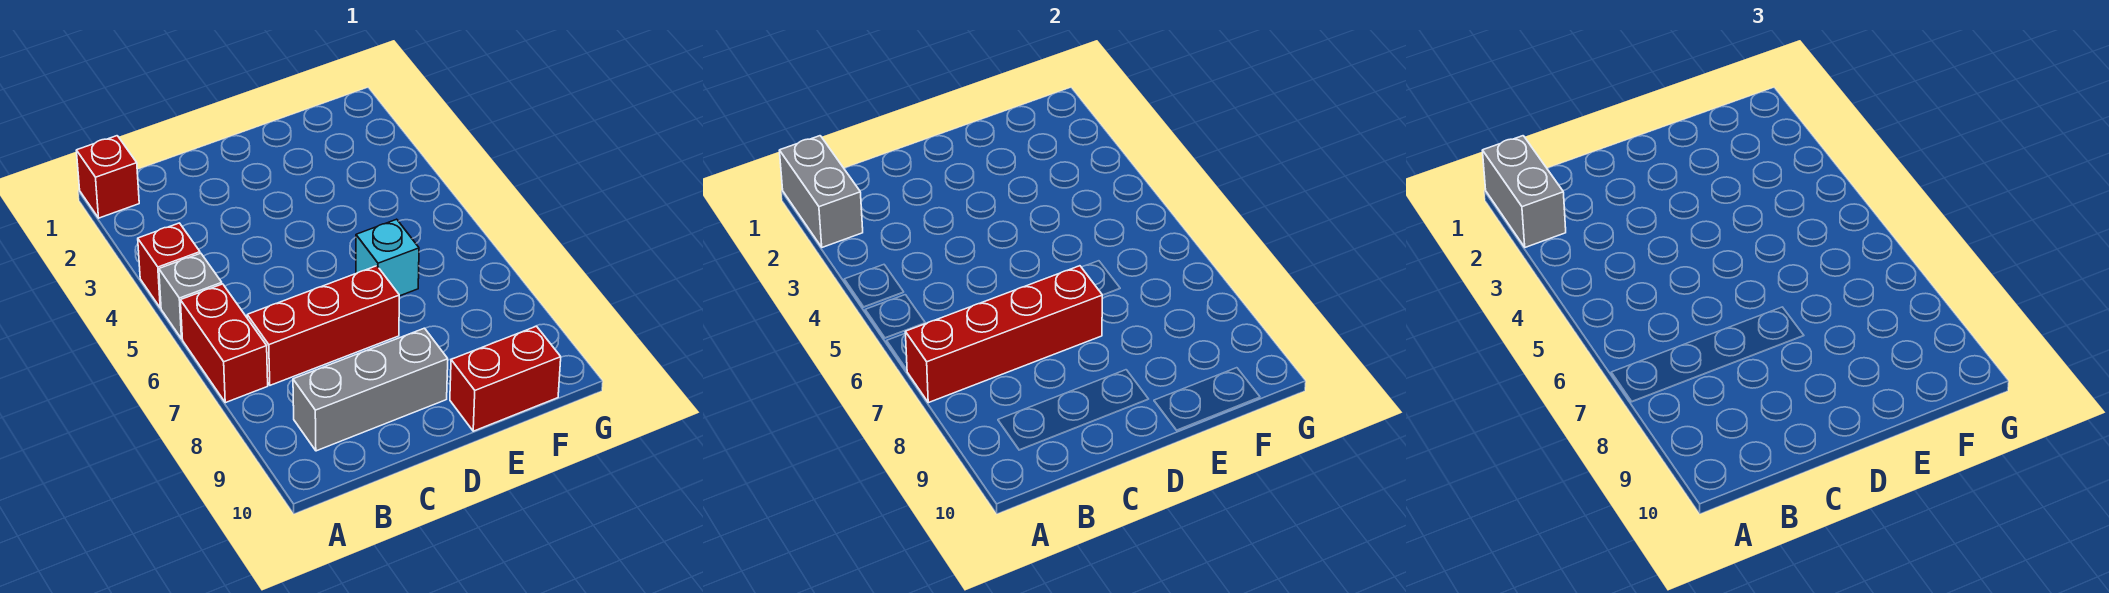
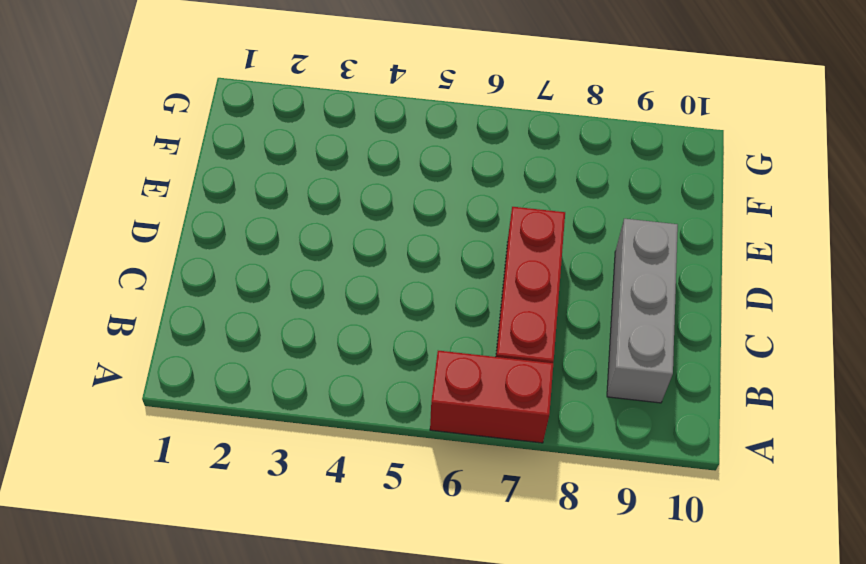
none -> red brick A1 level 1
none -> red brick A4 level 1

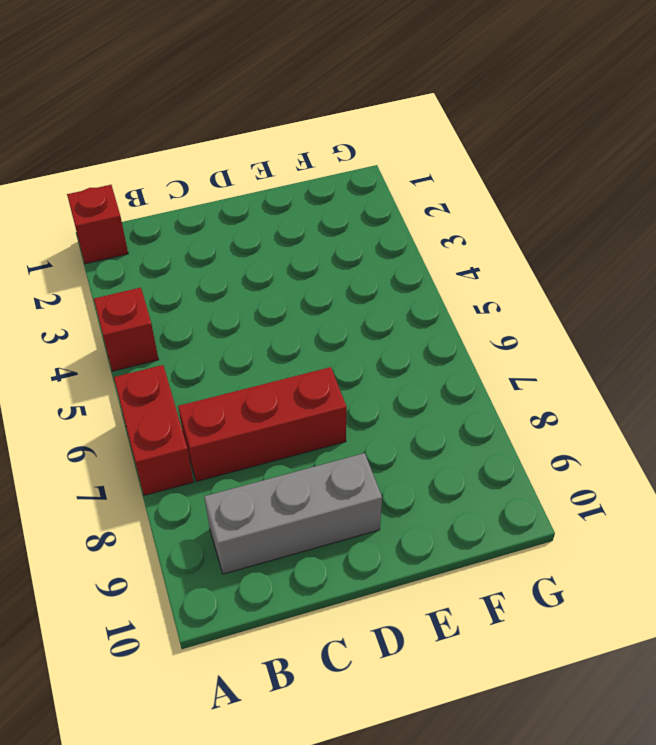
none -> grey brick A5 level 1
none -> cyan brick E6 level 1

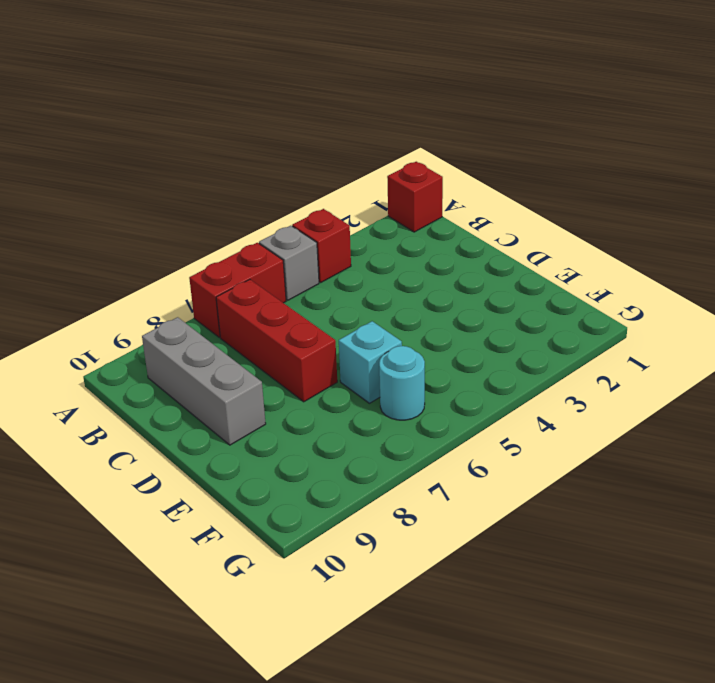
cyan round brick F6 level 1 -> none
none -> red brick E10:F10 level 1
none -> grey brick A1:A2 level 2

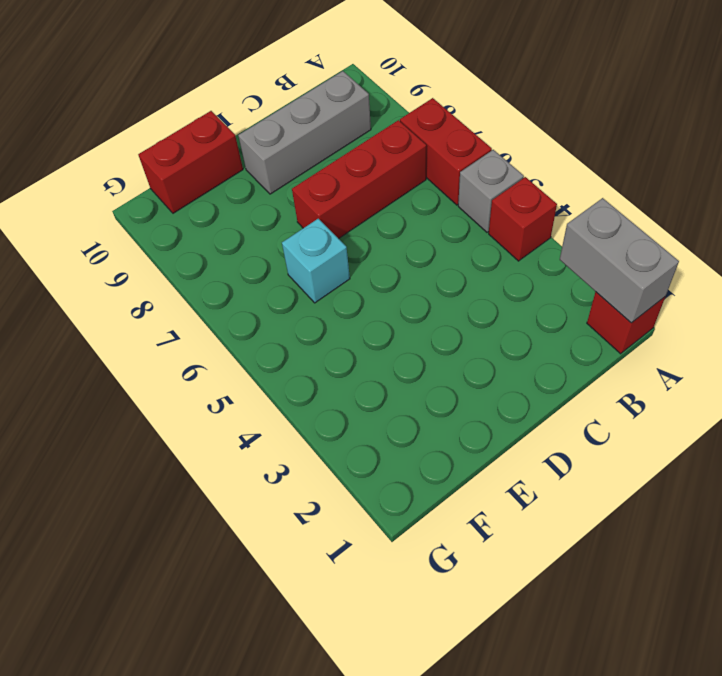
none -> red brick A7:D7 level 2
none -> grey brick A1:A2 level 3

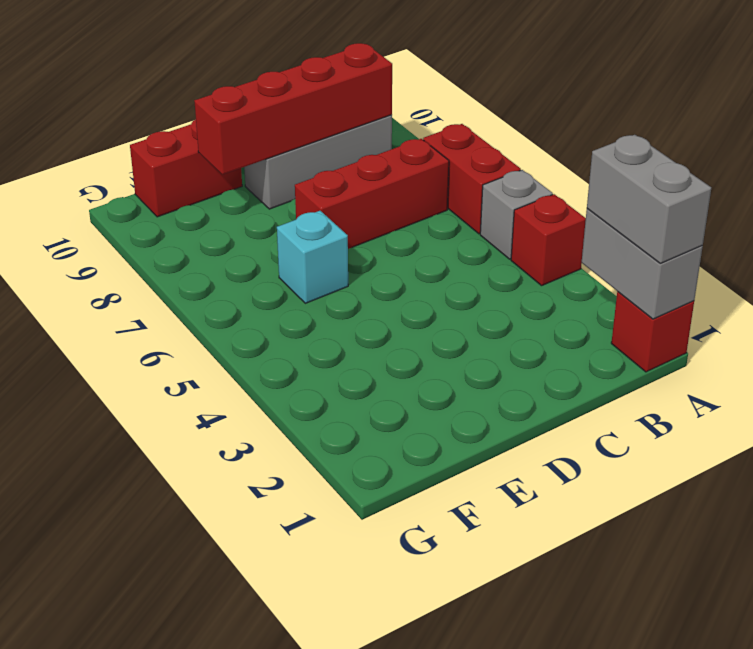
red brick B9:E9 level 2 -> red brick A7:D7 level 2

